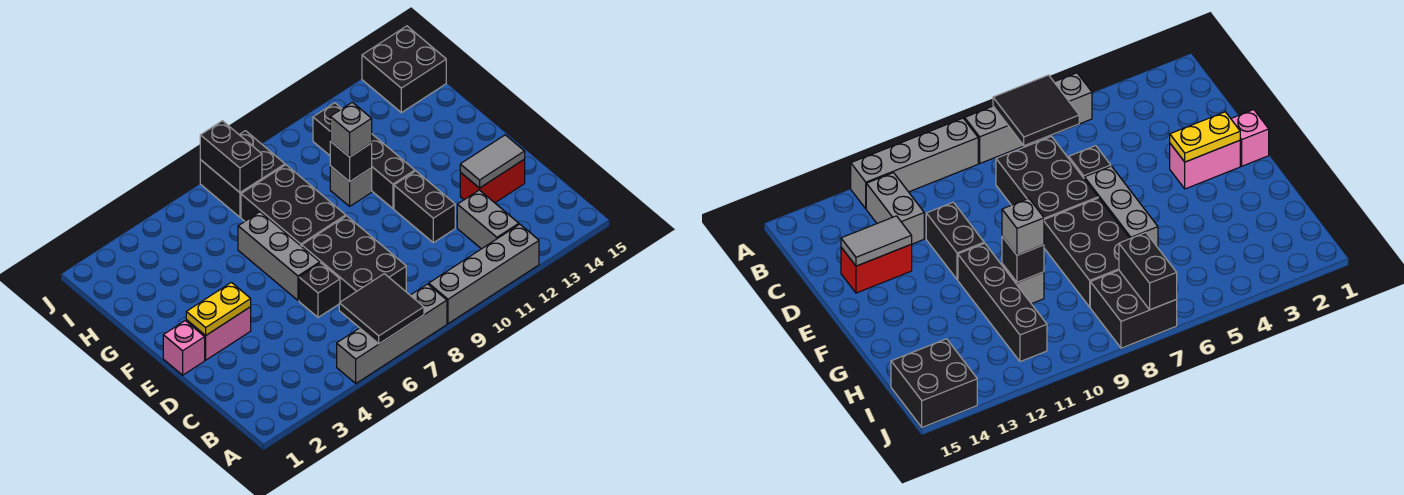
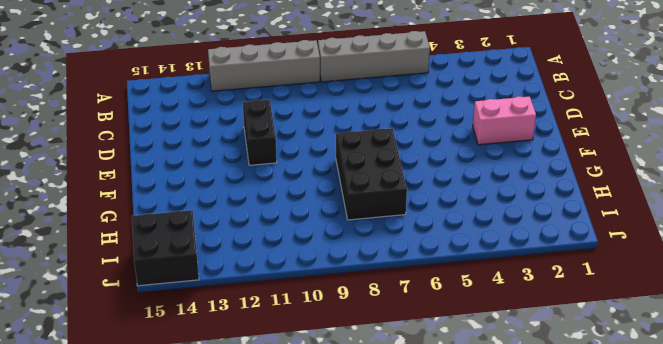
none -> grey brick B12:C12 level 1
none -> black brick C7:E8 level 1
none -> black brick D6 level 1

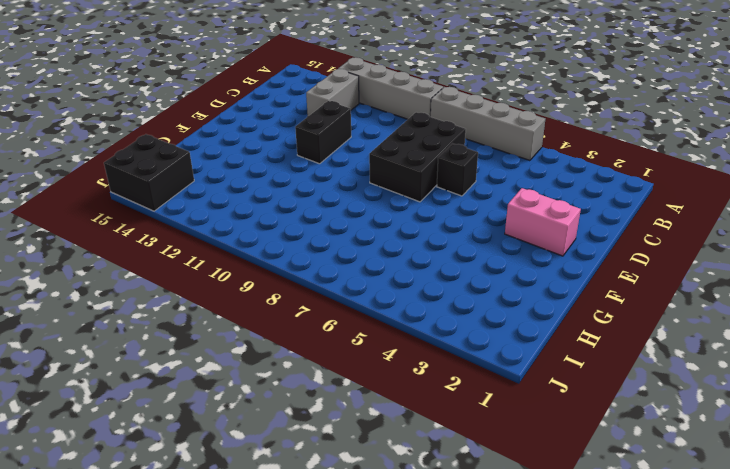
none -> red brick D13:D14 level 1
none -> pink brick E1 level 1
none -> grey brick E6:G6 level 1

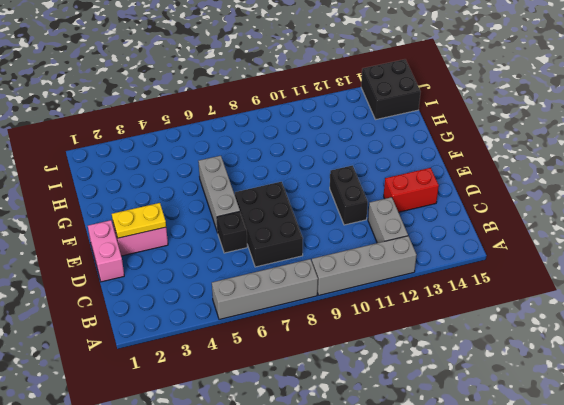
pink brick D1:E1 level 1 -> pink brick E1 level 1
none -> black brick F7:H8 level 1
none -> black brick F11:I11 level 1
none -> grey brick G10 level 1

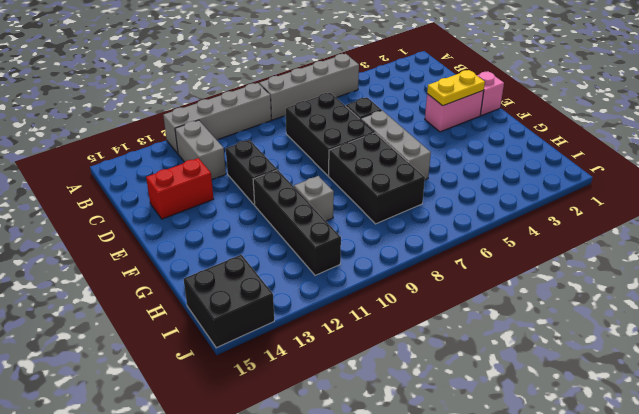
none -> black brick I7:J8 level 1
none -> black tile A6:B7 level 2
none -> grey tile D13:D14 level 2

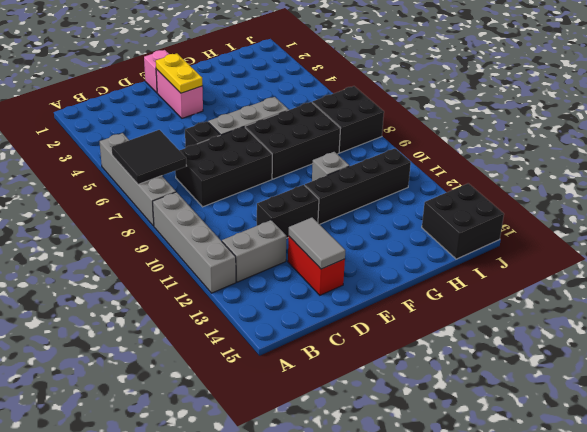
none -> black brick G10 level 2
none -> black brick I7:J7 level 2
none -> grey brick G10 level 3

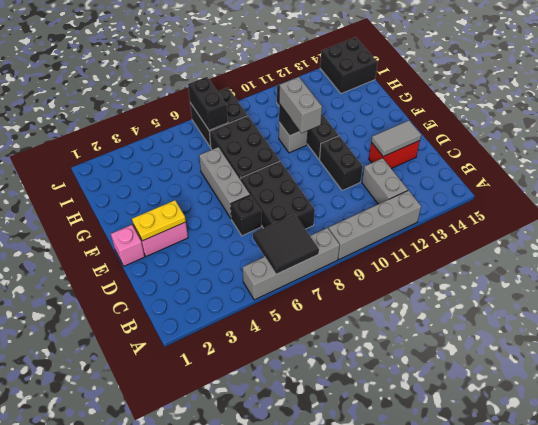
grey brick F10:G10 level 3 -> grey brick G10 level 3

